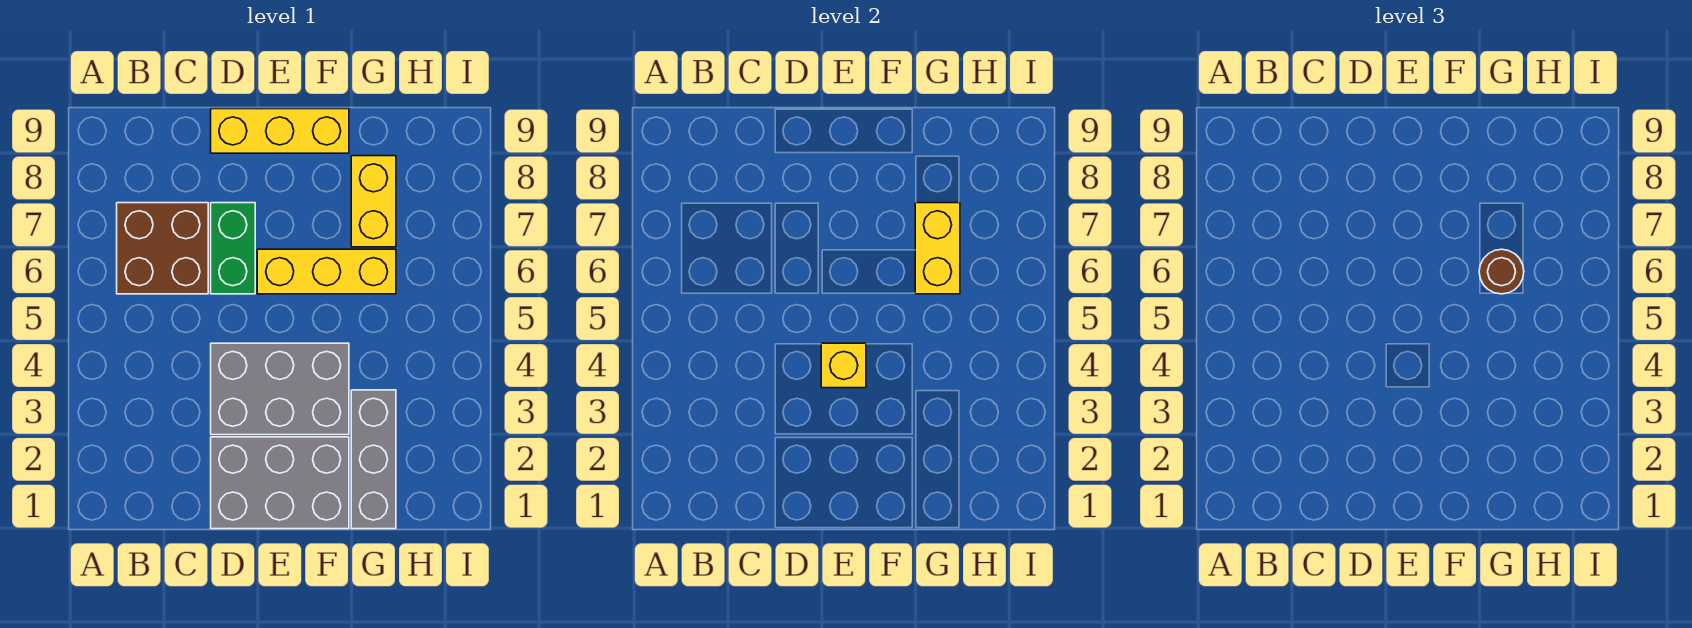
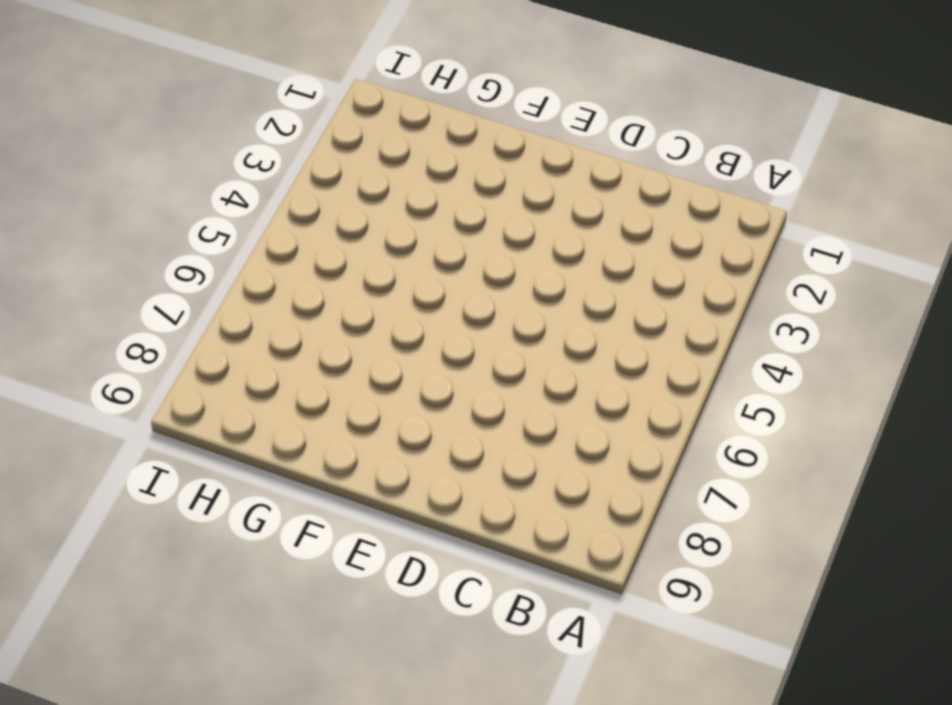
none -> brown brick B6:C7 level 1
none -> grey brick D1:F2 level 1

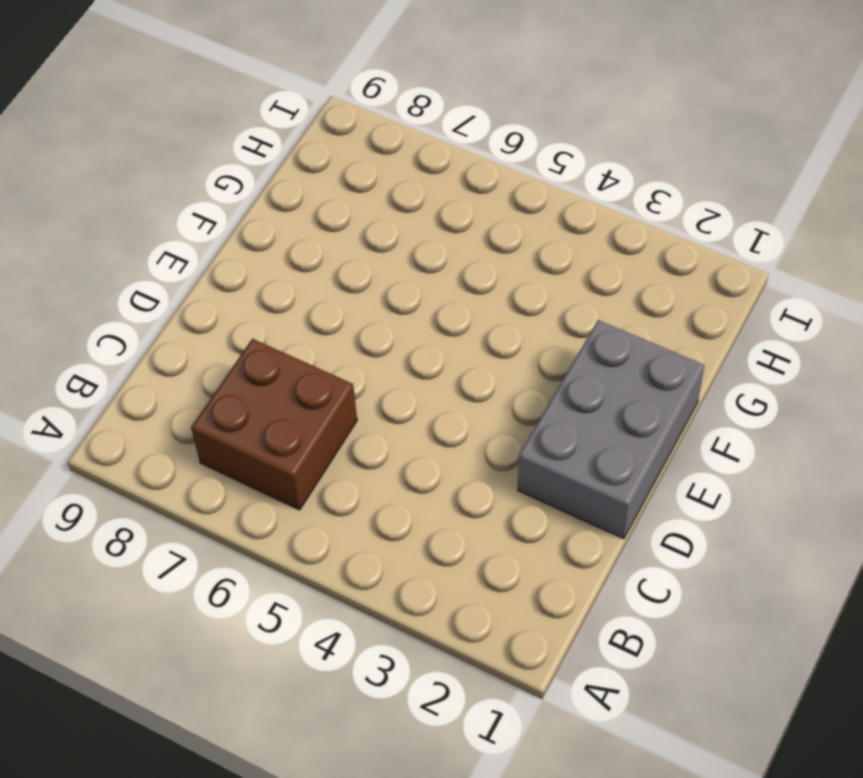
none -> grey brick D3:F4 level 1
none -> green brick D6:D7 level 1

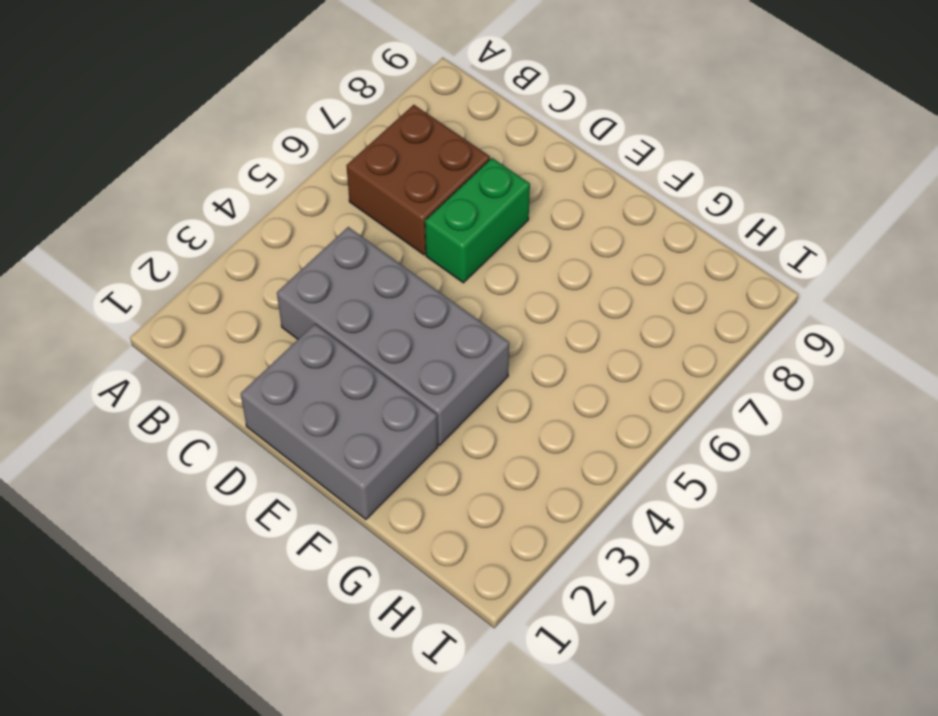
grey brick C3:F4 level 1 -> grey brick D3:F4 level 1
none -> yellow brick D9:F9 level 1
none -> yellow brick E6:G6 level 1

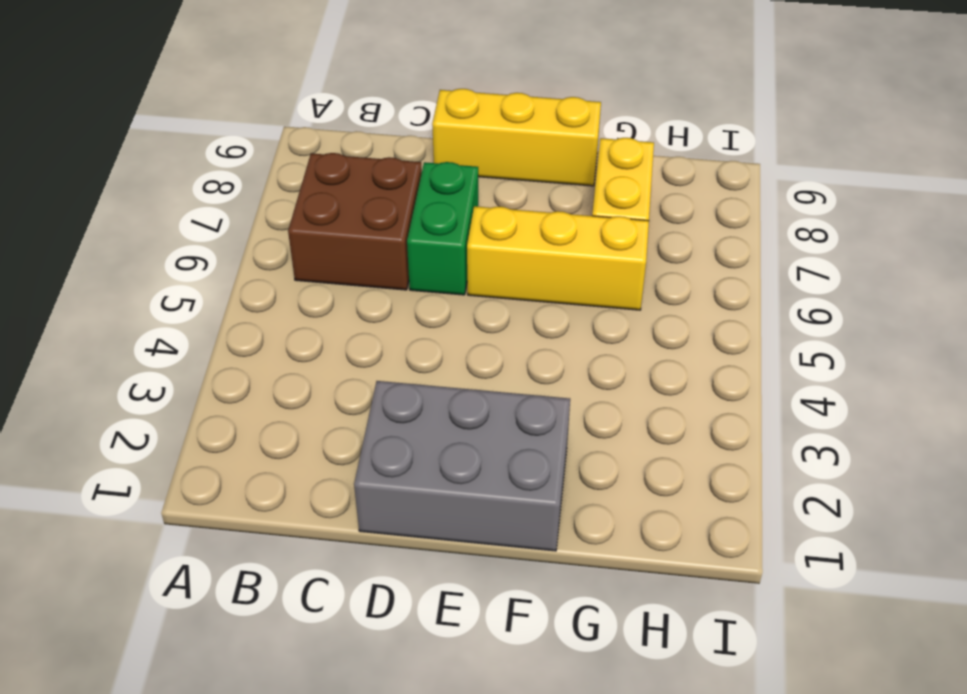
none -> grey brick D3:F4 level 1
none -> grey brick G1:G3 level 1

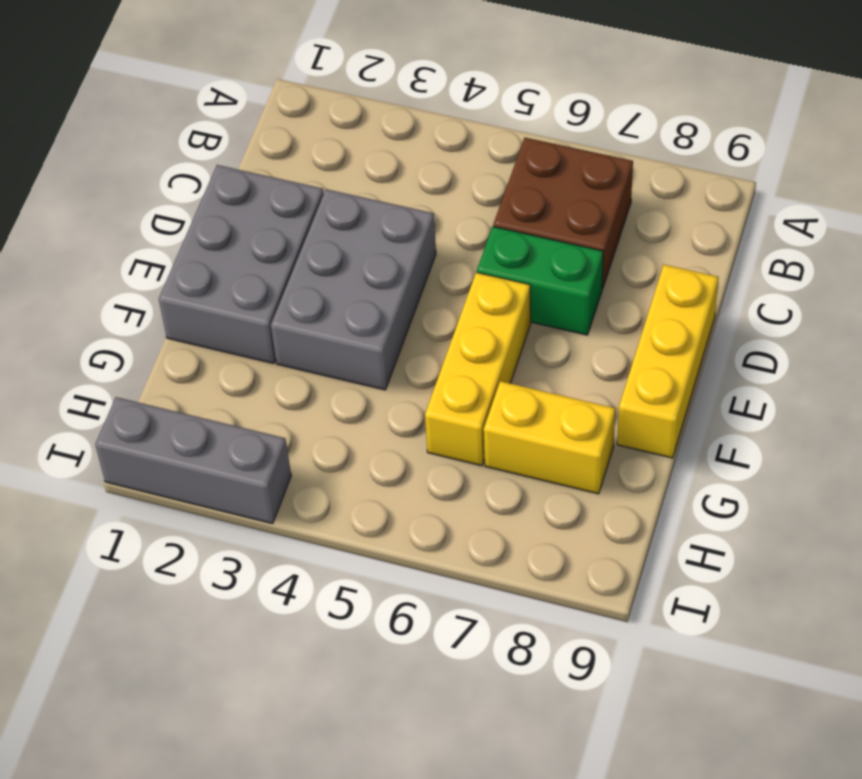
grey brick I1:I3 level 1 -> grey brick G1:G3 level 1
none -> yellow brick E4 level 2
none -> yellow brick G6:G7 level 2

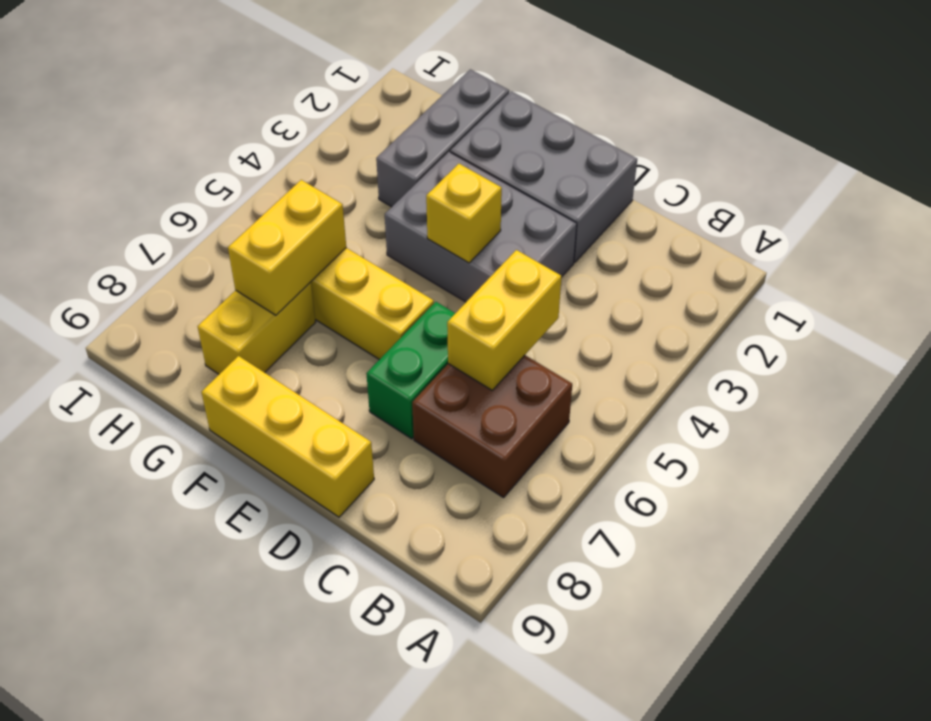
yellow brick C5:C6 level 2 -> none
none -> brown round brick G6 level 3

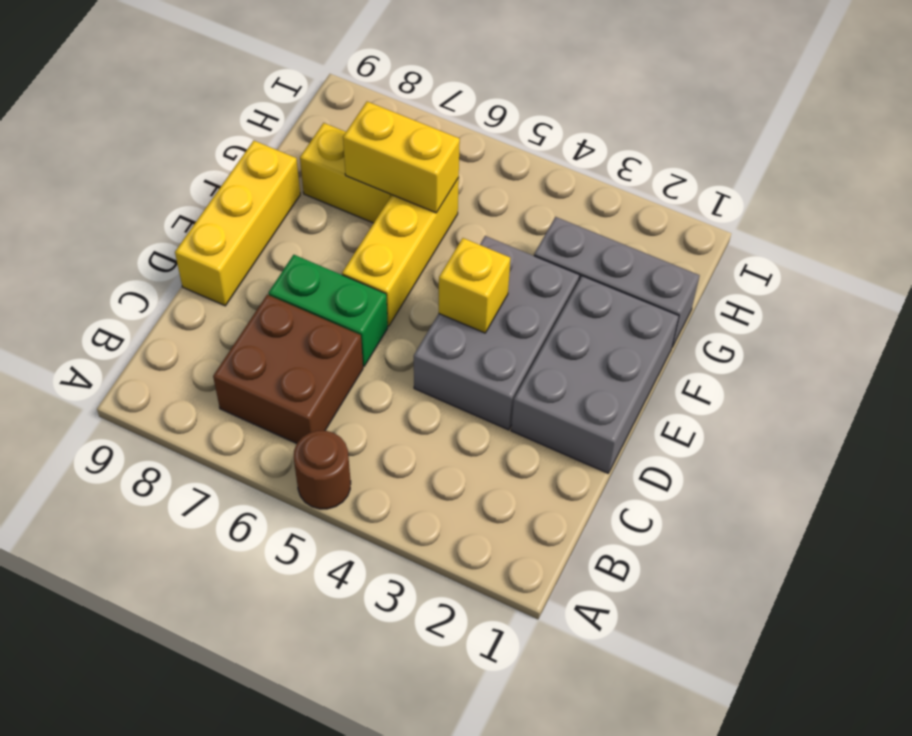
brown round brick A5 level 1 -> brown round brick G6 level 3

